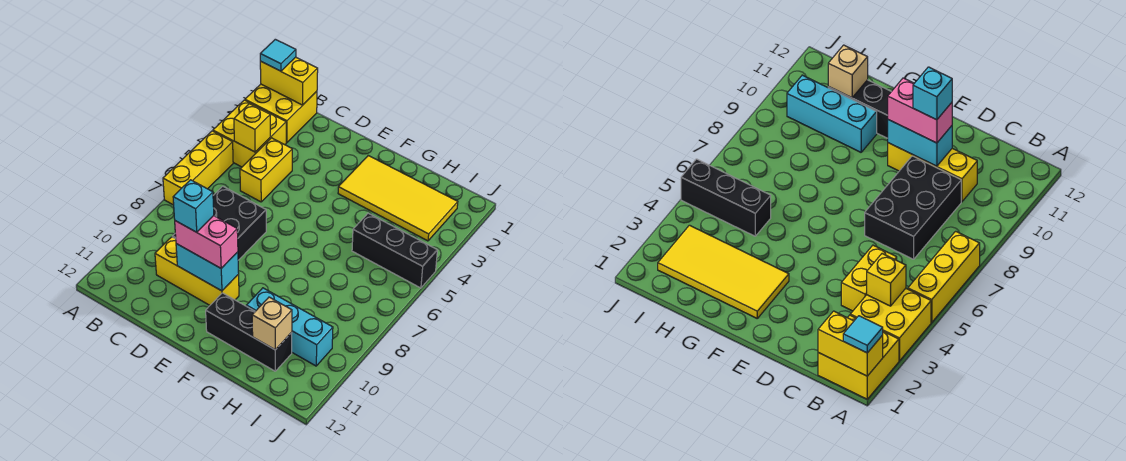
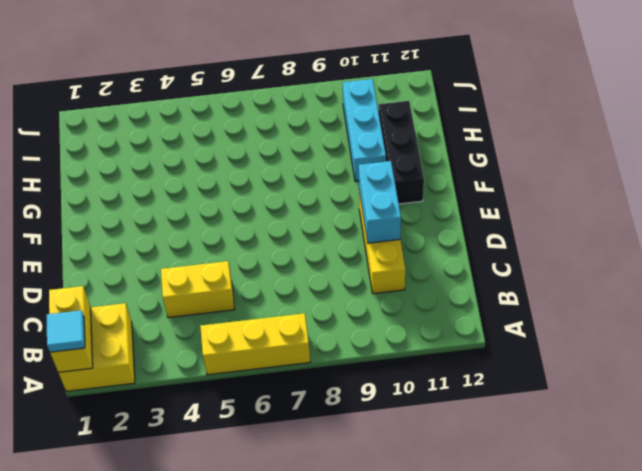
none -> yellow brick A3:B4 level 1
none -> black brick C7:D9 level 1
none -> yellow tile F2:I3 level 1

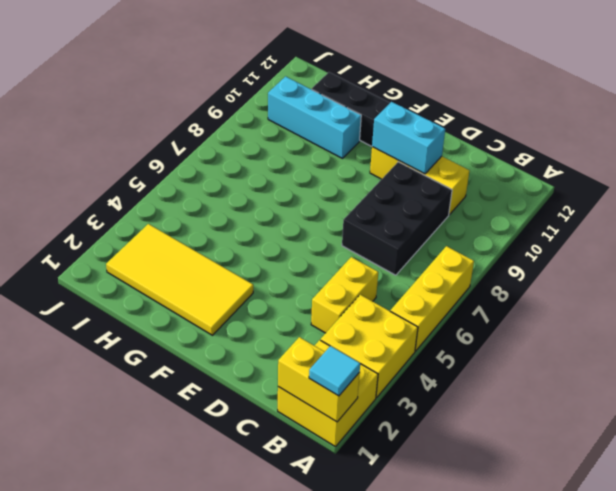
none -> black brick H5:J5 level 1
none -> yellow brick B4 level 2
none -> tan brick H11 level 2

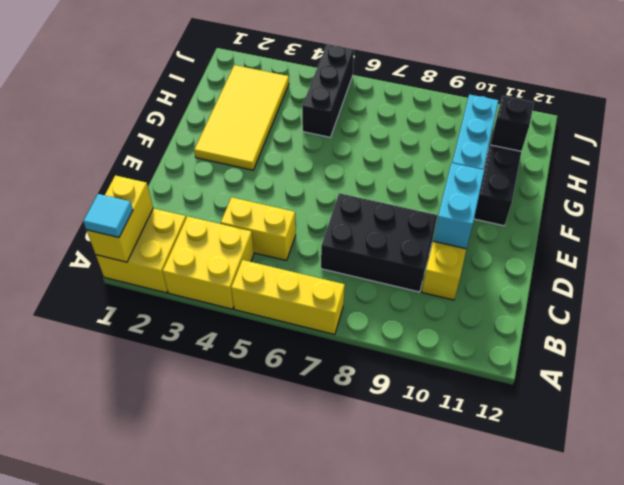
black brick H11 level 2 -> tan brick H11 level 2
none -> yellow brick B4 level 2
none -> pink brick D10:E10 level 3
none -> cyan brick D10 level 4

